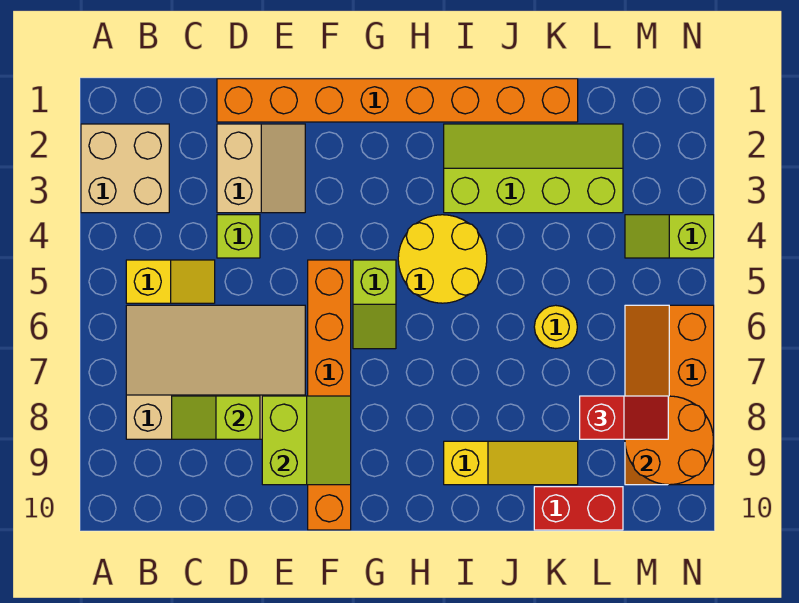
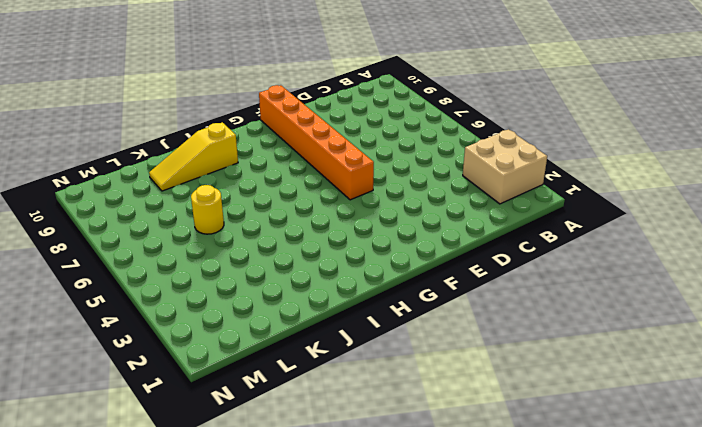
none -> yellow slope B5:C5 level 1 top B
none -> tan slope B6:E8 level 1 top 8
none -> orange brick D1:K1 level 1

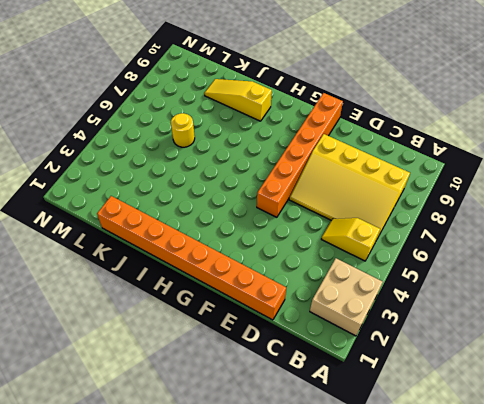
yellow slope B6:E8 level 1 top 8 -> tan slope B6:E8 level 1 top 8
none -> tan slope D2:E3 level 1 top D
none -> lime brick D4 level 1
none -> lime slope G5:G6 level 1 top 5

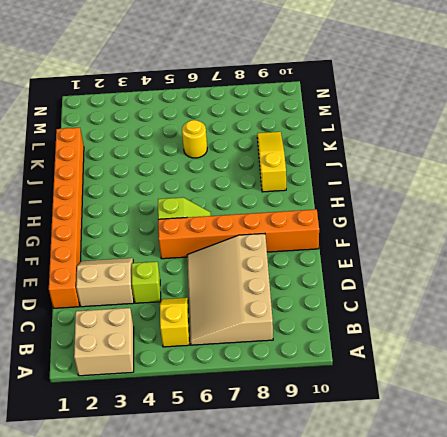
none -> yellow round brick H4:I5 level 1
none -> lime slope I2:L3 level 1 top 3
none -> red brick K10:L10 level 1

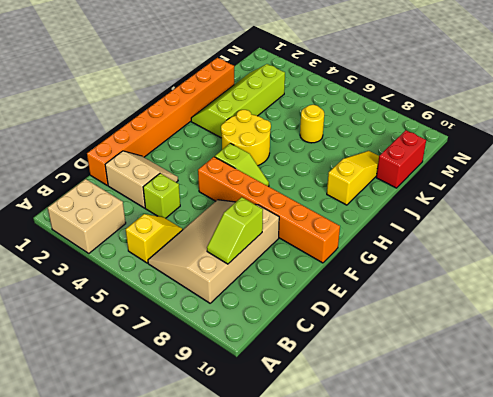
none -> lime slope M4:N4 level 1 top N
none -> orange slope M6:N9 level 1 top N
none -> lime slope E8:F9 level 2 top E

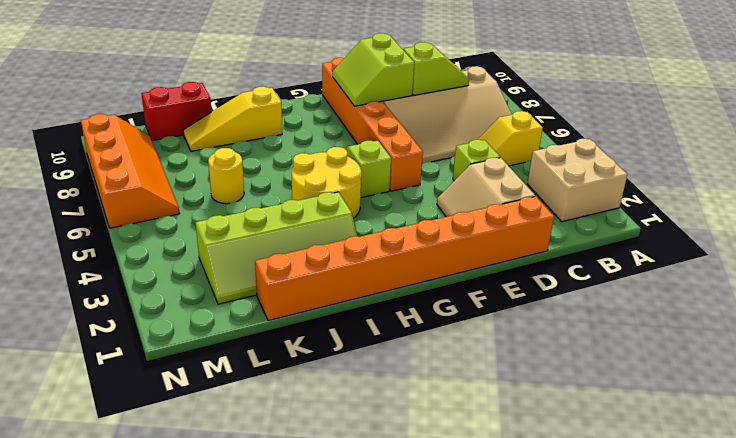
none -> lime slope M4:N4 level 1 top N
none -> orange round brick M8:N9 level 2
none -> red slope L8:M8 level 3 top L

